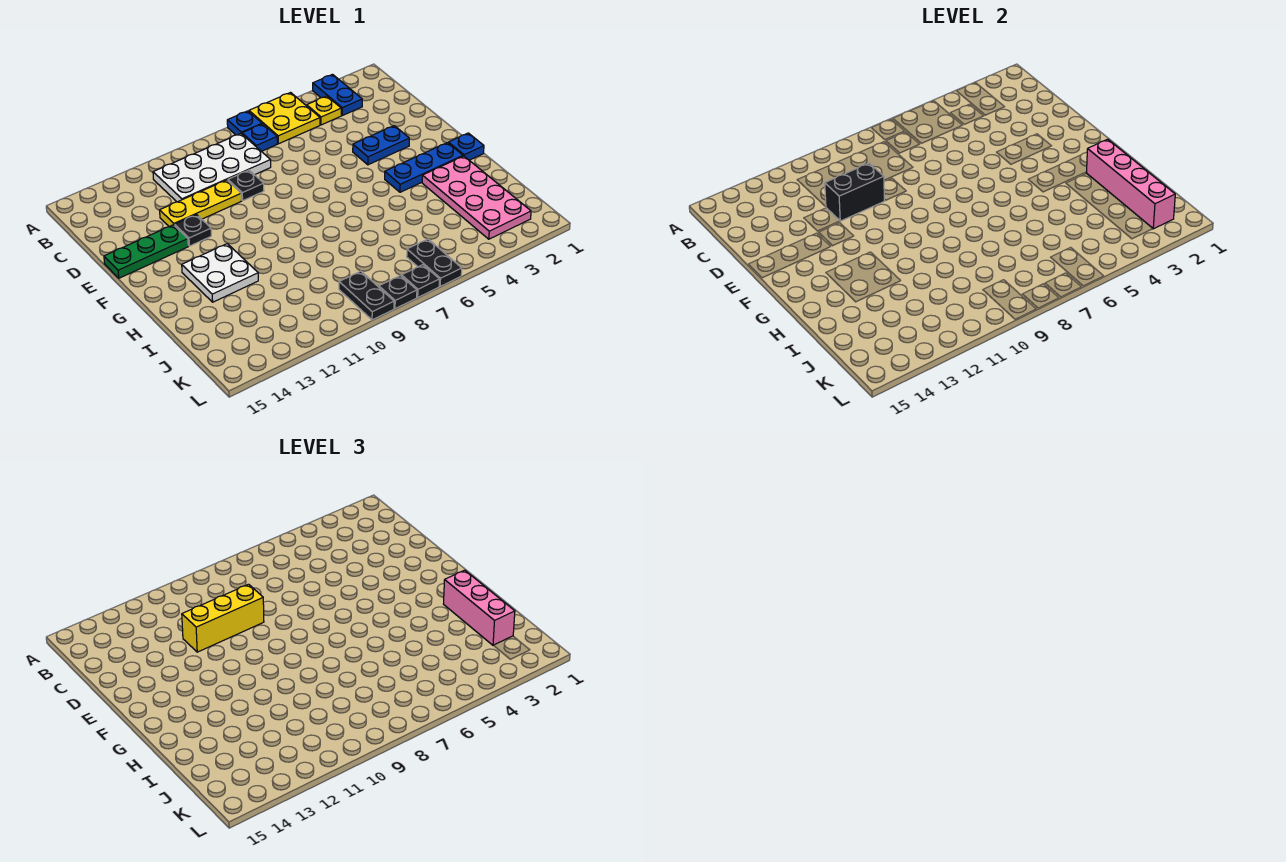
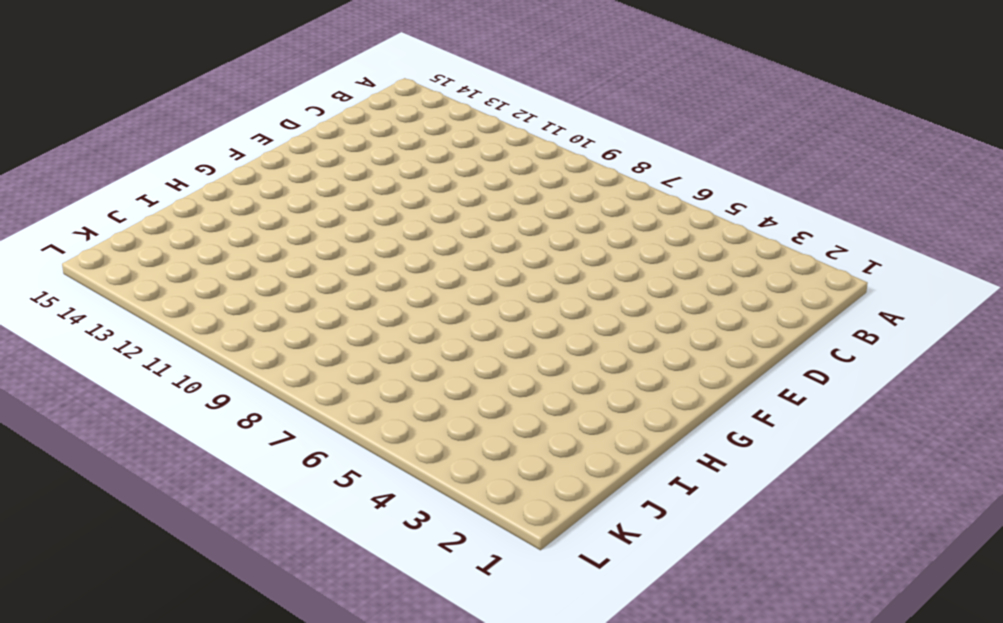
none -> blue plate A3:B3 level 1
none -> yellow plate A5:B6 level 1
none -> blue plate A7 level 1

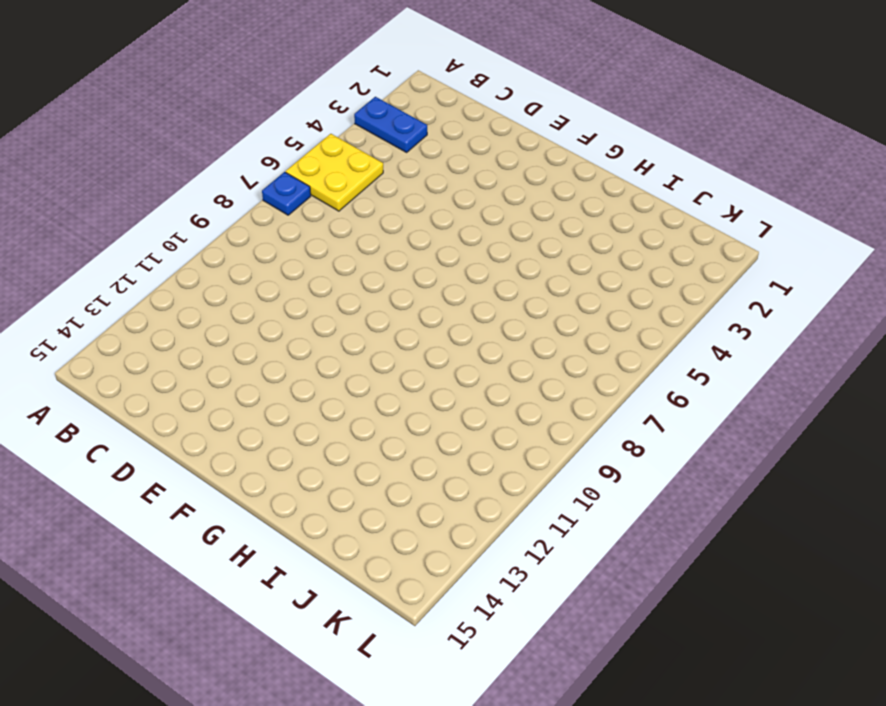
none -> yellow plate B4 level 1
none -> blue plate B7 level 1
none -> white plate B8:C11 level 1

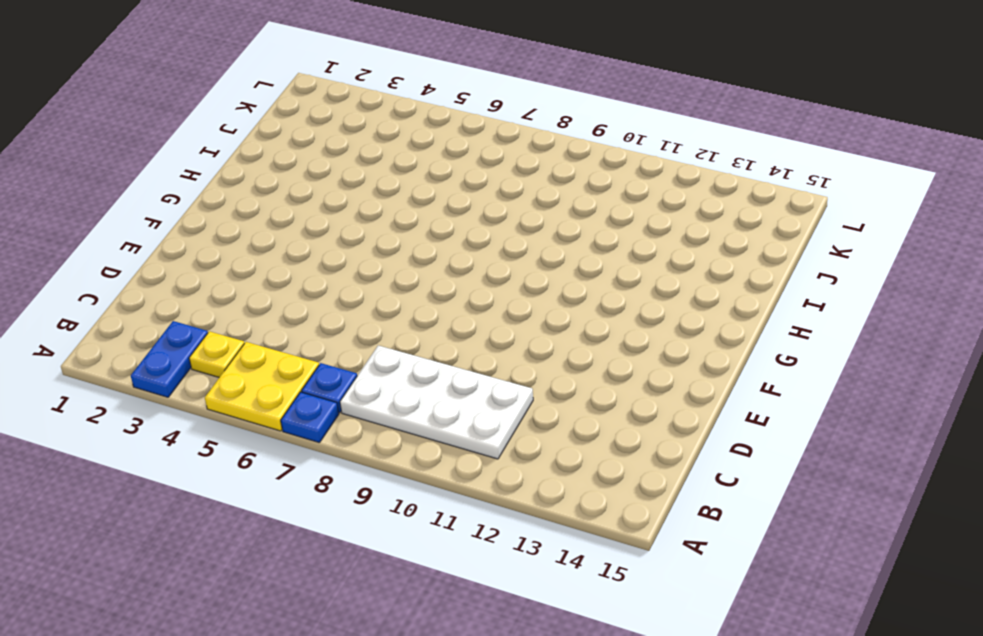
none -> black plate D9 level 1
none -> yellow plate D10:D12 level 1
none -> blue plate E3:E4 level 1

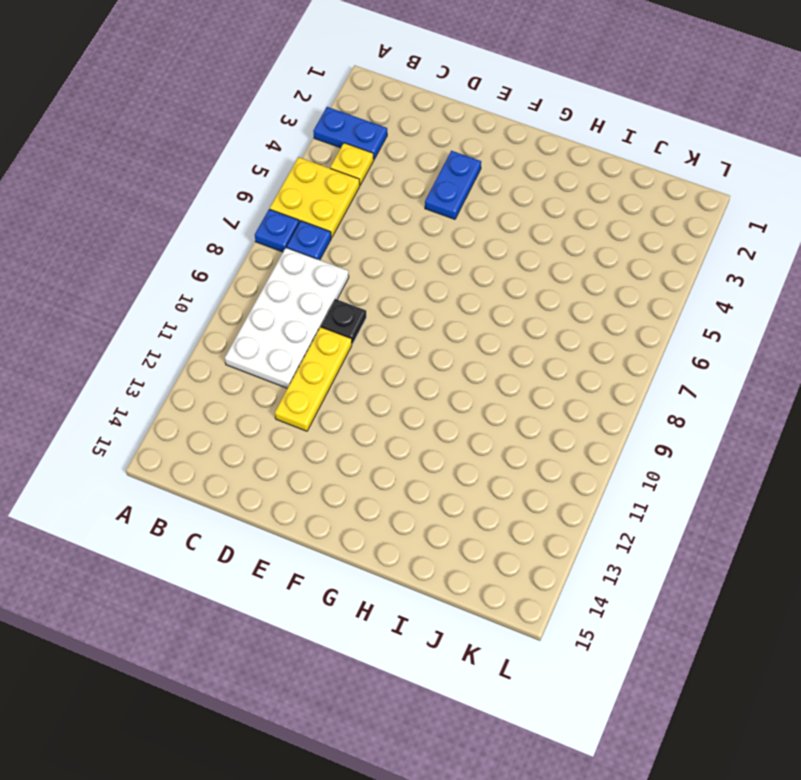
none -> black plate E12 level 1
none -> green plate E13:E15 level 1
none -> blue plate G1 level 1

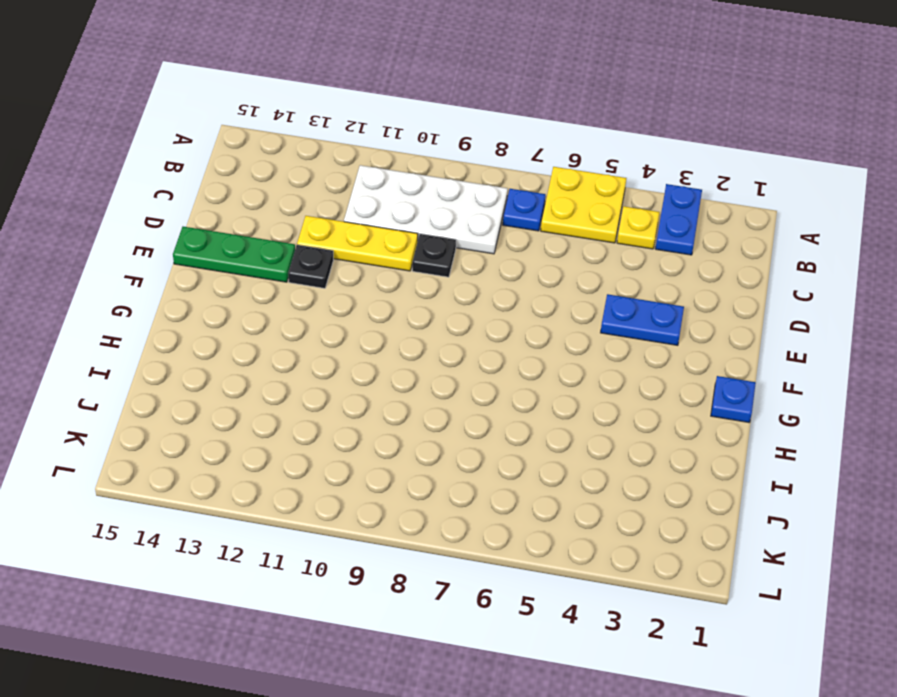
none -> blue plate A7 level 1
none -> blue plate G2:G4 level 1
none -> white plate G12:H13 level 1

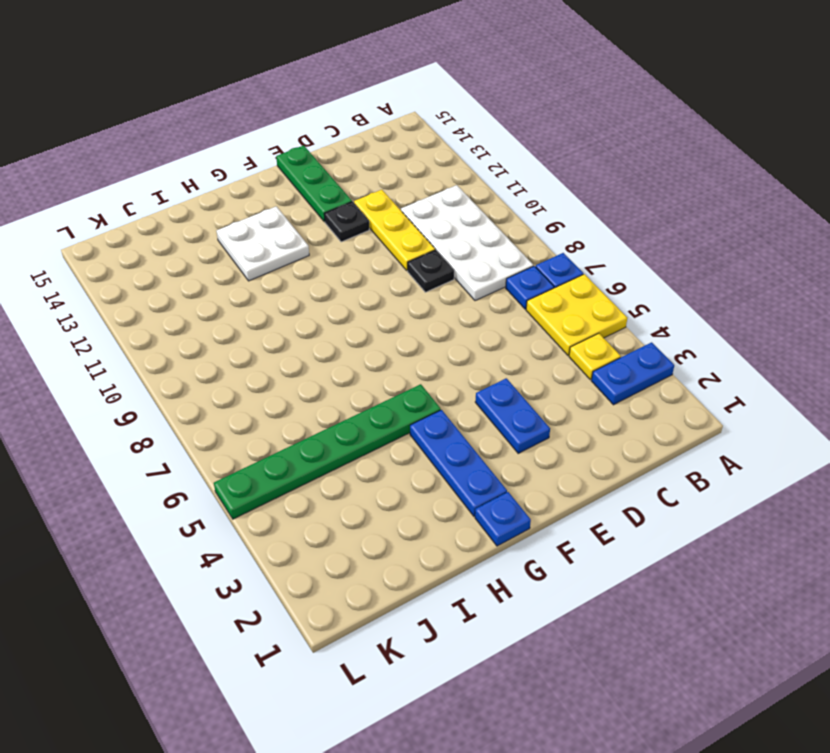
green plate G5:L5 level 1 -> none
none -> pink plate H2:K3 level 1
none -> black plate K6:L6 level 1
none -> black plate K9:L9 level 1

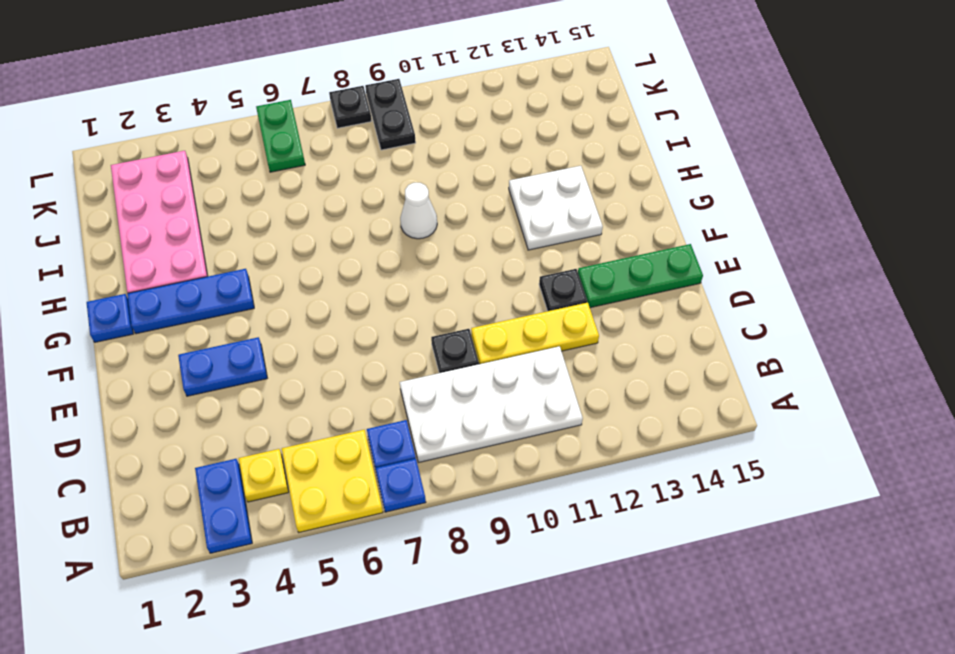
white cone H9 level 1 -> none
green plate K6:L6 level 1 -> black plate K6:L6 level 1
none -> black plate L7 level 1
none -> black brick D10:D11 level 2
none -> pink brick H2:K2 level 2

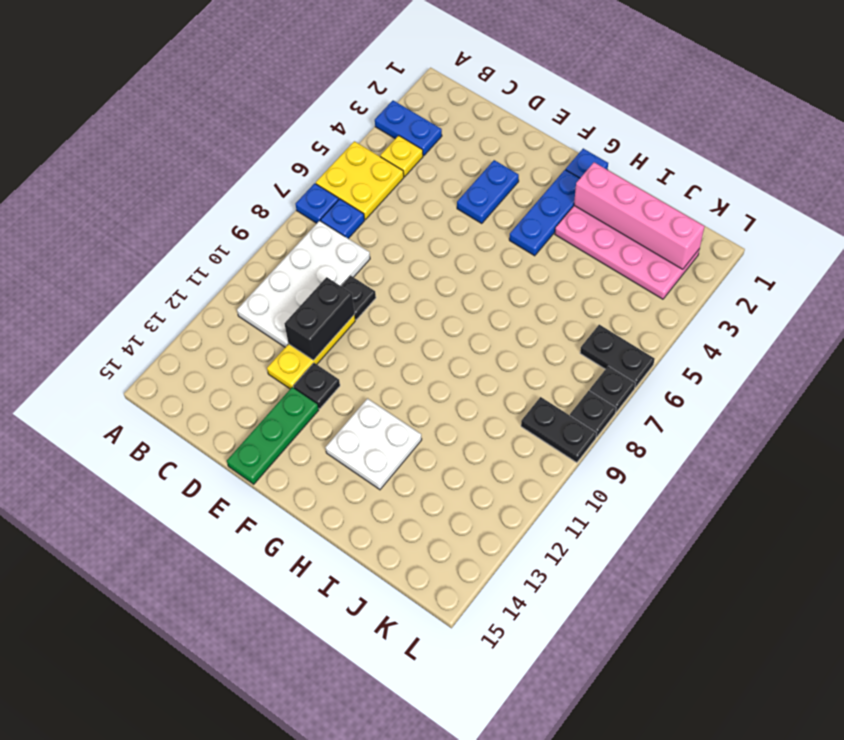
none -> yellow brick D9:D11 level 3
none -> pink brick H2:J2 level 3

